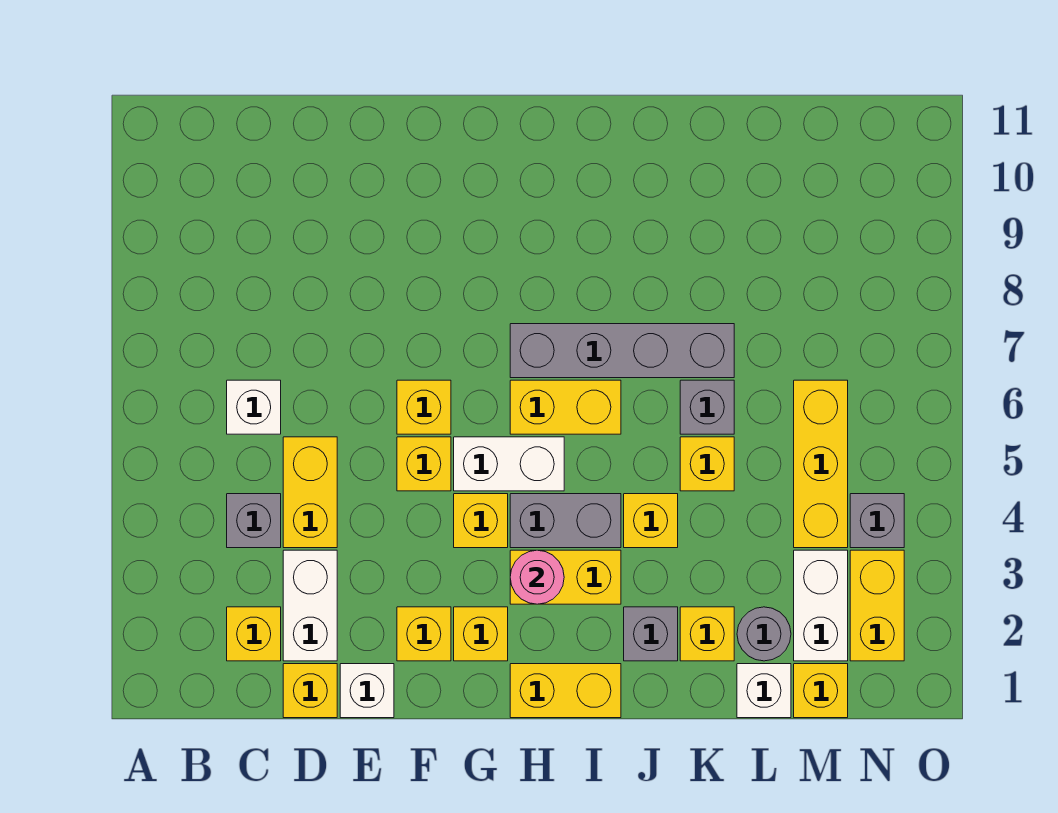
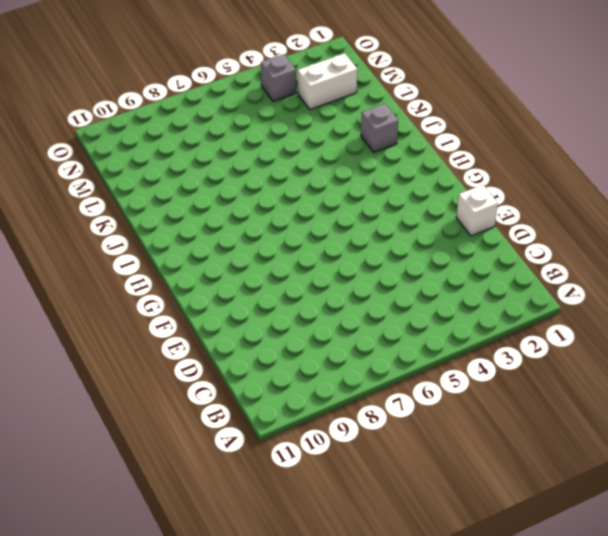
none -> yellow brick C2 level 1
none -> grey brick C4 level 1
none -> white brick C6 level 1
none -> yellow brick D1 level 1

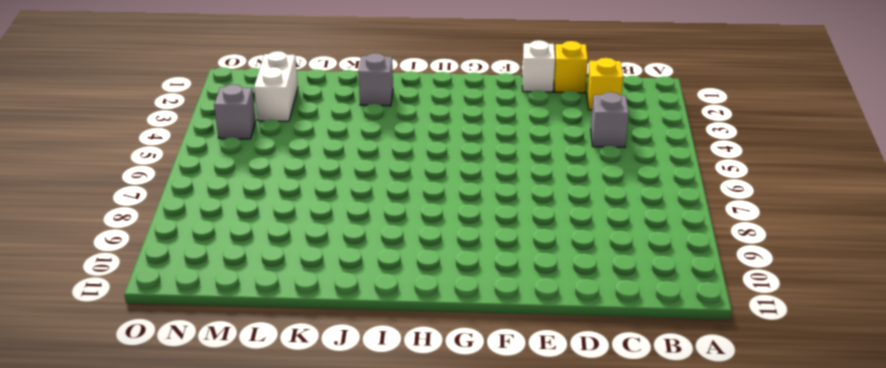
none -> white brick C6 level 1
none -> white brick D2:D3 level 1
none -> yellow brick D4:D5 level 1
none -> yellow brick F2 level 1

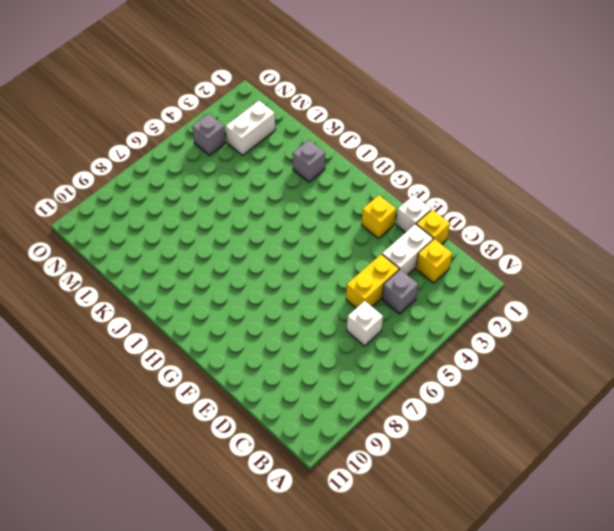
none -> yellow brick F5 level 1
none -> yellow brick F6 level 1
none -> yellow brick G2 level 1
none -> yellow brick G4 level 1

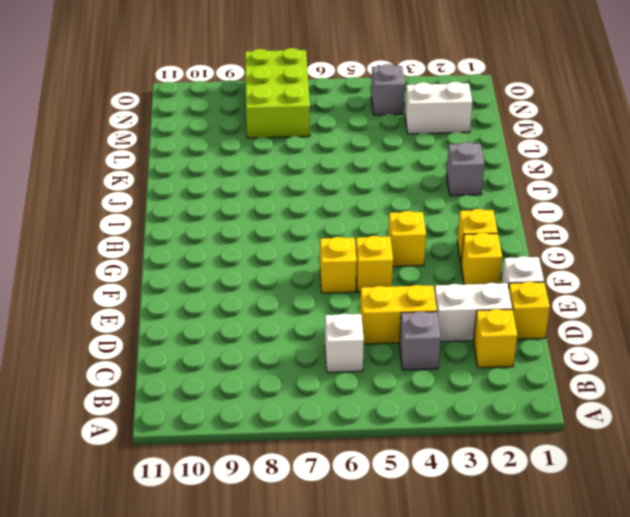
lime brick M7:O8 level 1 -> none
none -> white brick G5:H5 level 1
none -> yellow brick H1:I1 level 1
none -> yellow brick H3:I3 level 1
none -> grey brick H4:I4 level 1

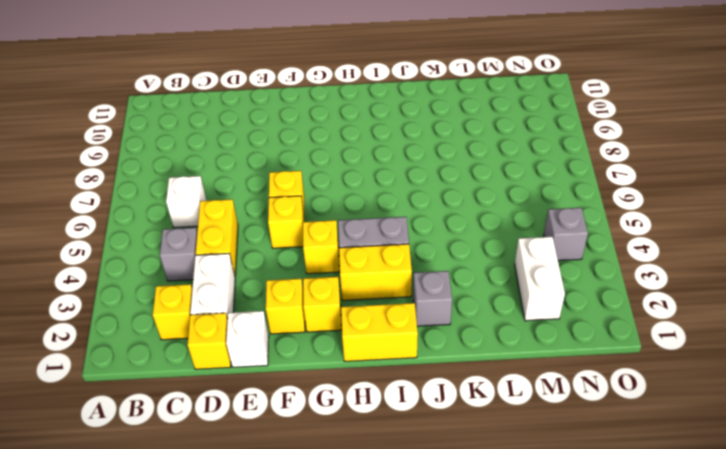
none -> white brick G5:H5 level 1
none -> yellow brick H6:I6 level 1
none -> grey brick H7:K7 level 1
none -> yellow brick J4 level 1

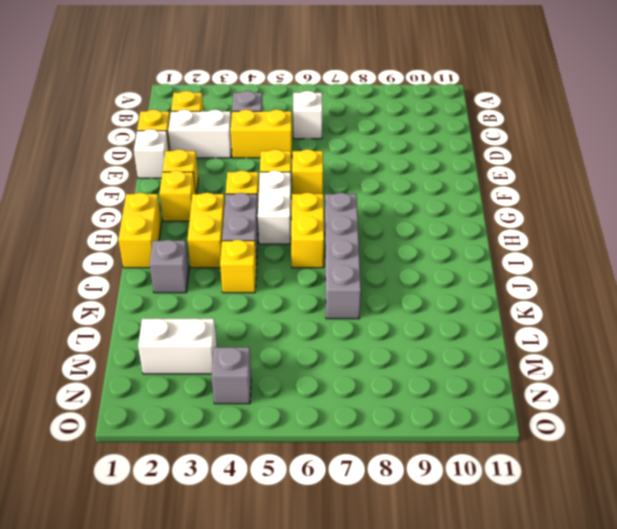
none -> yellow brick K2 level 1
none -> yellow brick K5 level 1
none -> grey brick K6 level 1
none -> white brick L1 level 1

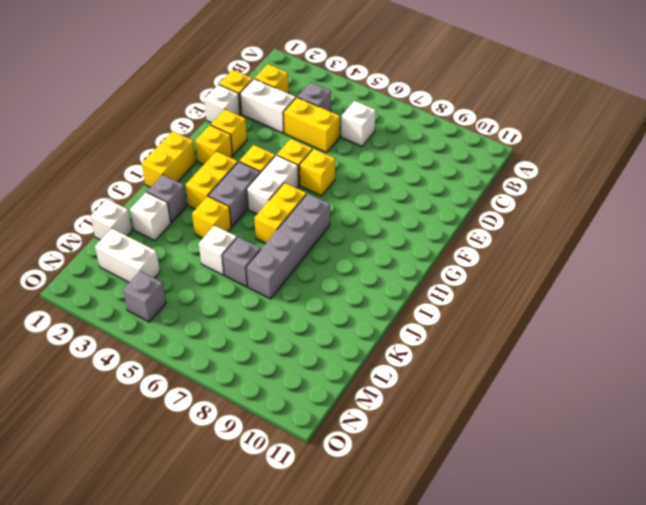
white brick K2 level 1 -> yellow brick K2 level 1
white brick K5 level 1 -> yellow brick K5 level 1
none -> grey round brick L2 level 1
none -> yellow brick M1 level 1
none -> yellow brick M4:M6 level 1
none -> yellow brick N2:N3 level 1

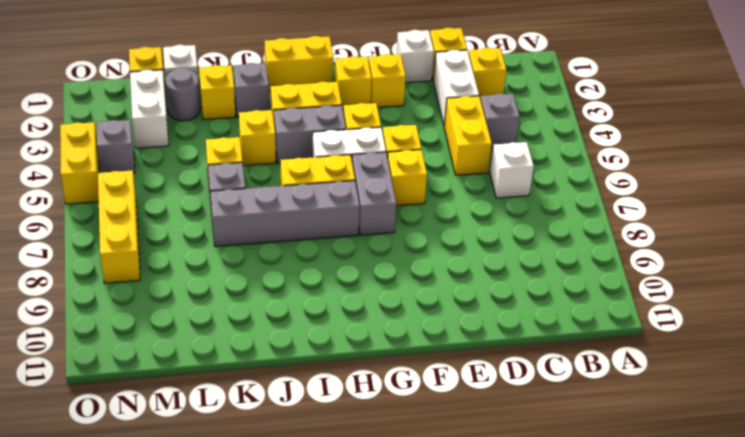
grey brick G6:G7 level 1 -> none
yellow brick N6:N8 level 1 -> yellow brick M4:M6 level 1
yellow brick O4:O5 level 1 -> yellow brick N2:N3 level 1
none -> pink round brick H3 level 2

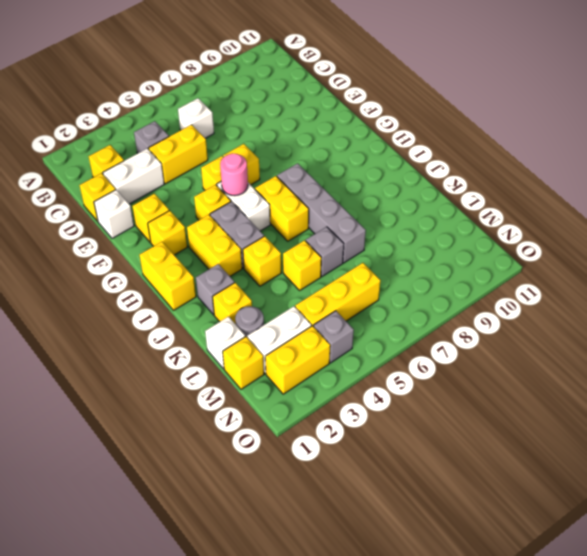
pink round brick G5 level 2 -> pink round brick H3 level 2

